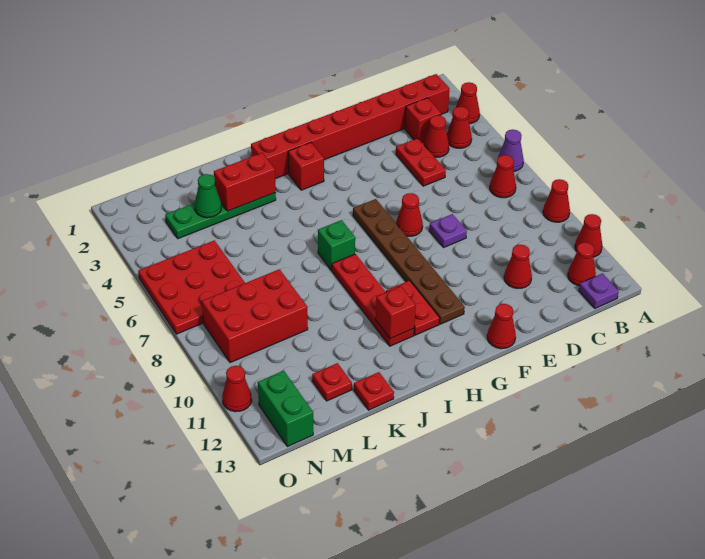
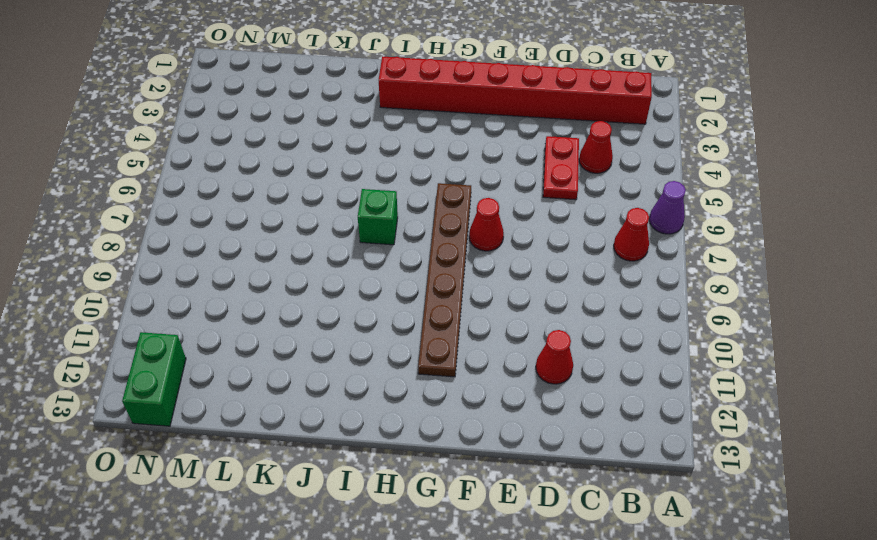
none -> red cone A3 level 1
none -> red cone A9 level 1
none -> red cone A11 level 1
none -> red cone B4 level 1

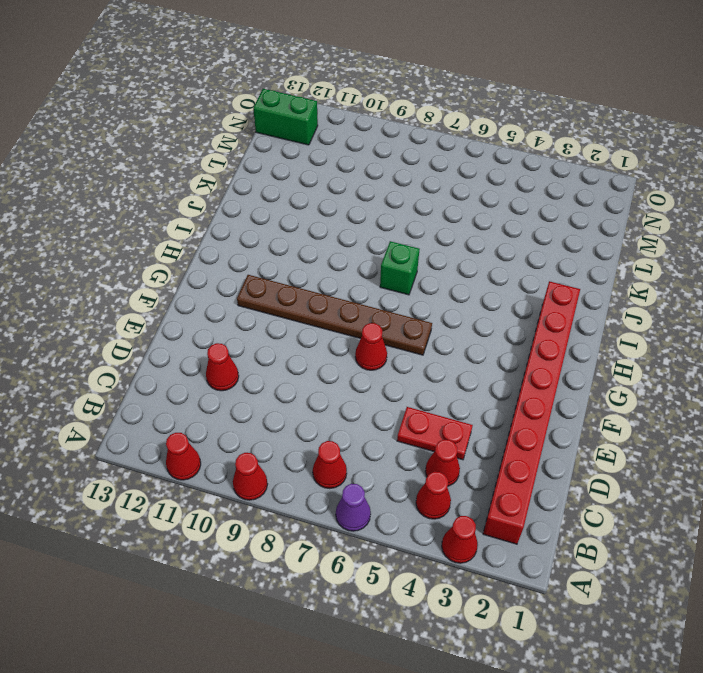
none -> red cone B12 level 1
none -> purple plate B13 level 1
none -> red brick C3 level 1
none -> purple plate E8 level 1

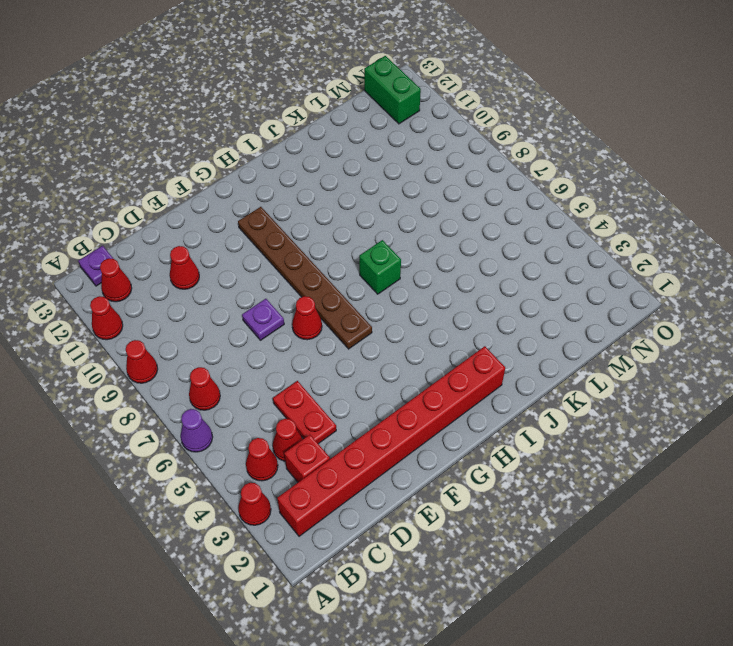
none -> red cone F13 level 1
none -> red brick H3 level 1
none -> red plate H10:H11 level 1
none -> red plate I8:I11 level 1

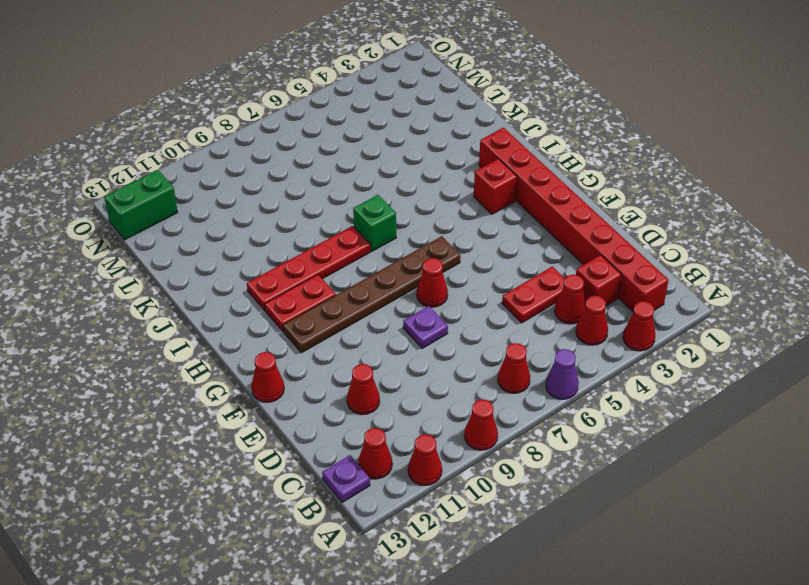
none -> green plate J3:M3 level 1
none -> red plate K13 level 1
none -> red brick L8:N9 level 1
none -> red plate L12 level 1

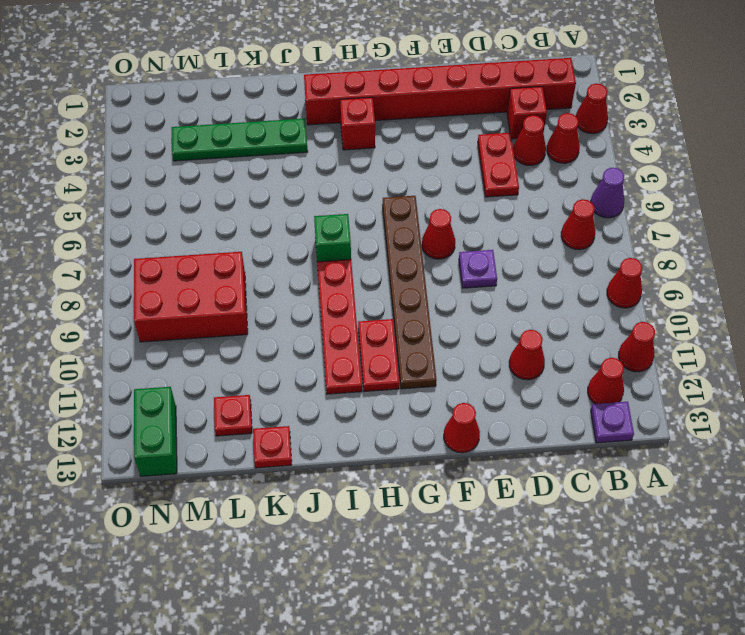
none -> red plate M5:O7 level 1
none -> red cone O11 level 1
none -> red brick I11 level 2
none -> red brick J3:K3 level 2

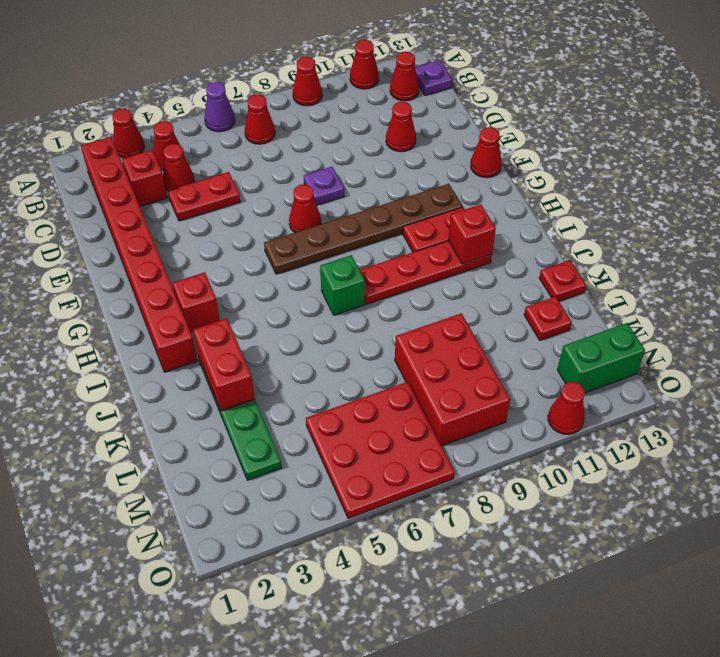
none -> green cone L3 level 2

